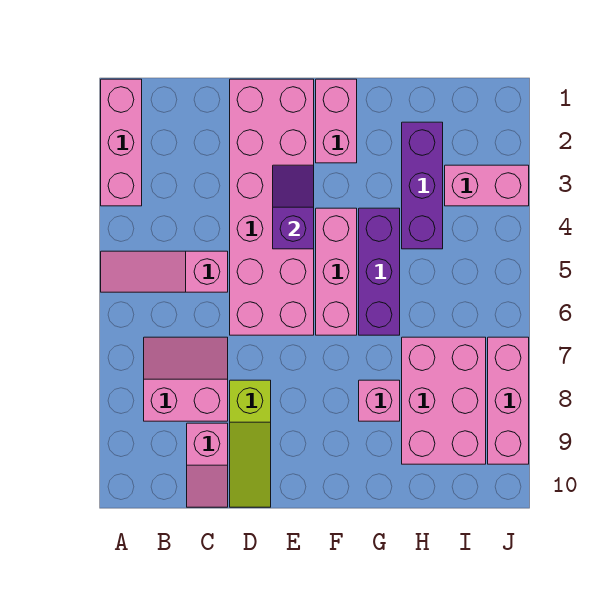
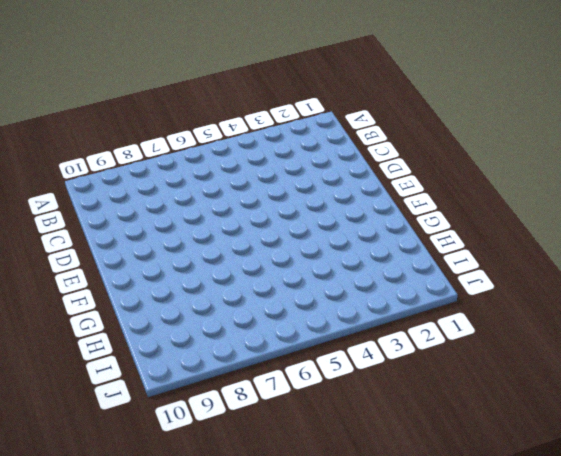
none -> pink brick A1:A3 level 1
none -> pink slope A5:C5 level 1 top C
none -> pink slope B7:C8 level 1 top 8

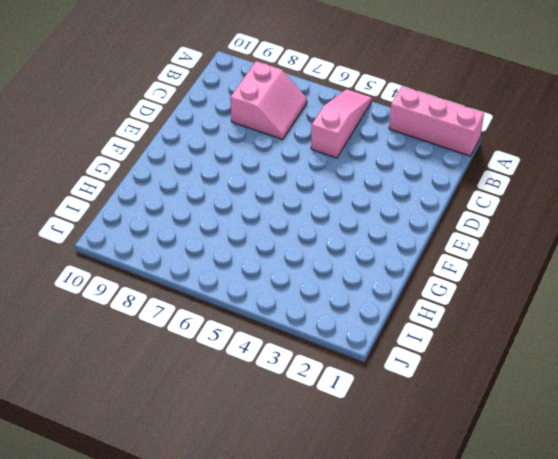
none -> pink slope C9:C10 level 1 top 9
none -> pink brick D1:E6 level 1
none -> lime slope D8:D10 level 1 top 8

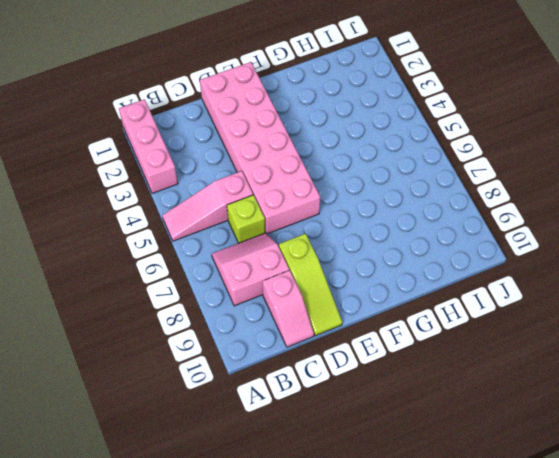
lime brick C6 level 1 -> none
none -> pink brick F1:F2 level 1
none -> pink brick F4:F6 level 1
none -> purple brick G4:G6 level 1

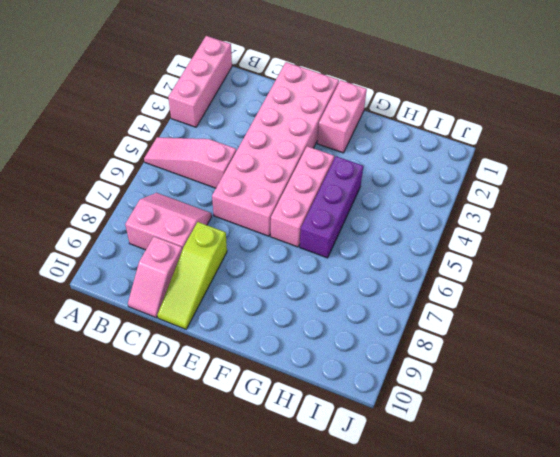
none -> pink brick G8 level 1
none -> purple brick H2:H4 level 1
none -> pink brick H7:I9 level 1

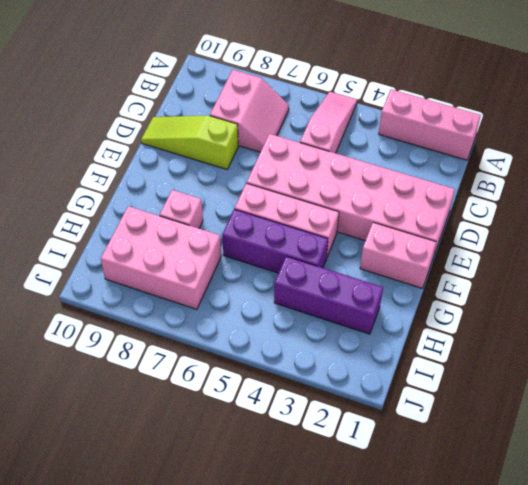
none -> pink slope C9:C10 level 1 top 9
none -> pink brick I3:J3 level 1
none -> pink brick J7:J9 level 1

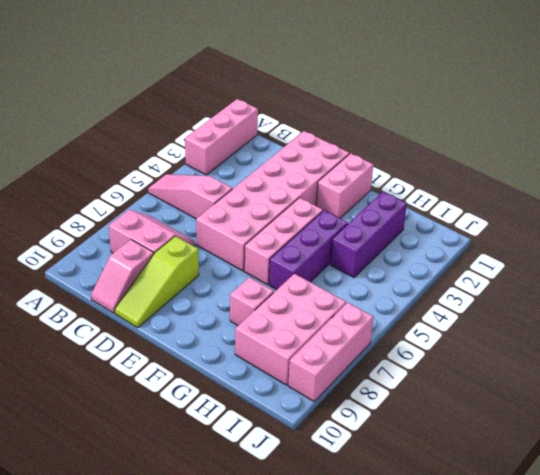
none -> pink brick I3:J3 level 1
none -> purple slope E3:E4 level 2 top 4

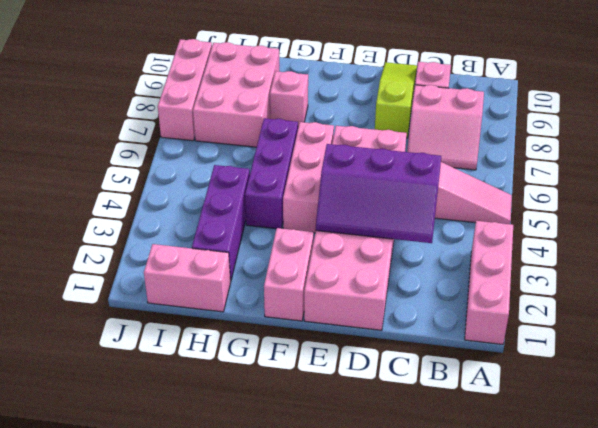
purple slope C3:E4 level 2 top 4 -> purple slope E3:E4 level 2 top 4
pink brick H1:I1 level 1 -> pink brick I3:J3 level 1

